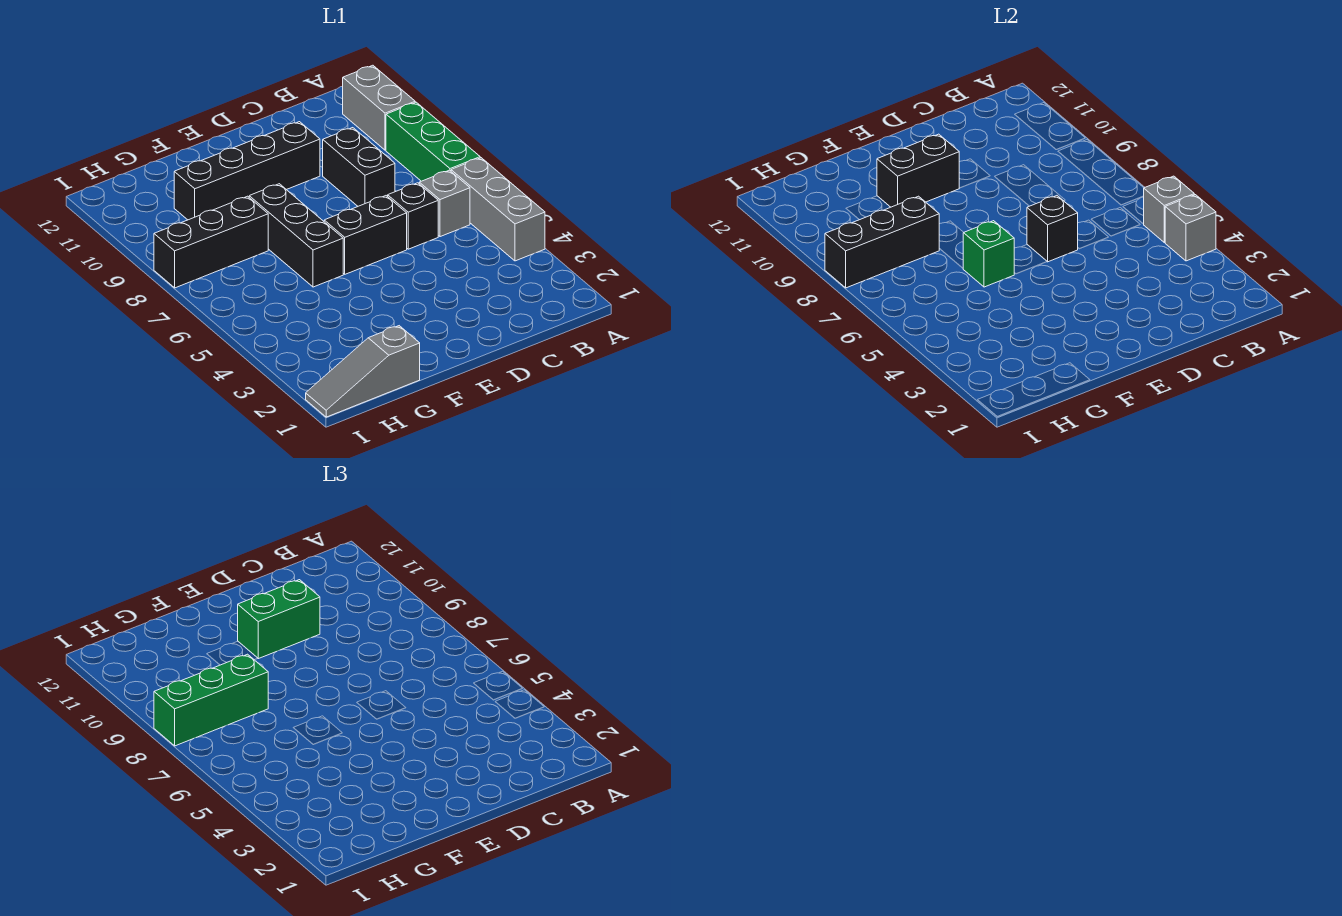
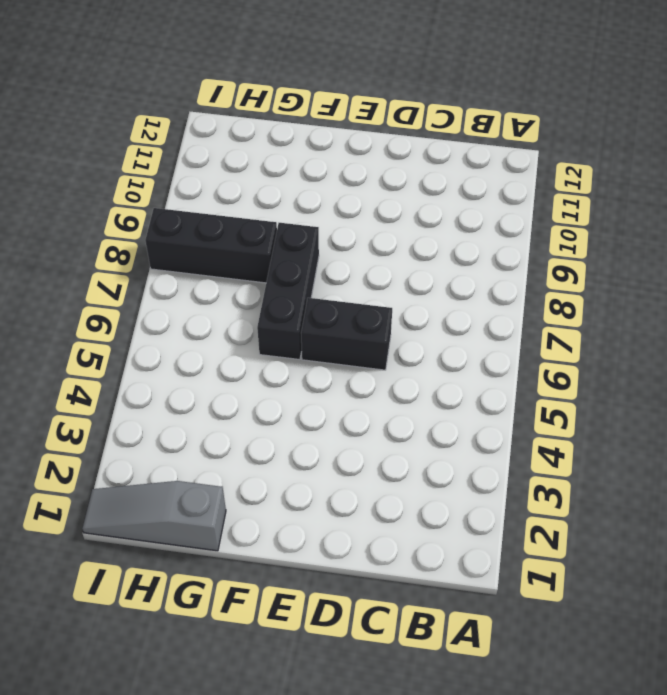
none -> grey brick A4:A6 level 1
none -> green brick A7:A9 level 1
none -> grey brick A10:A11 level 1

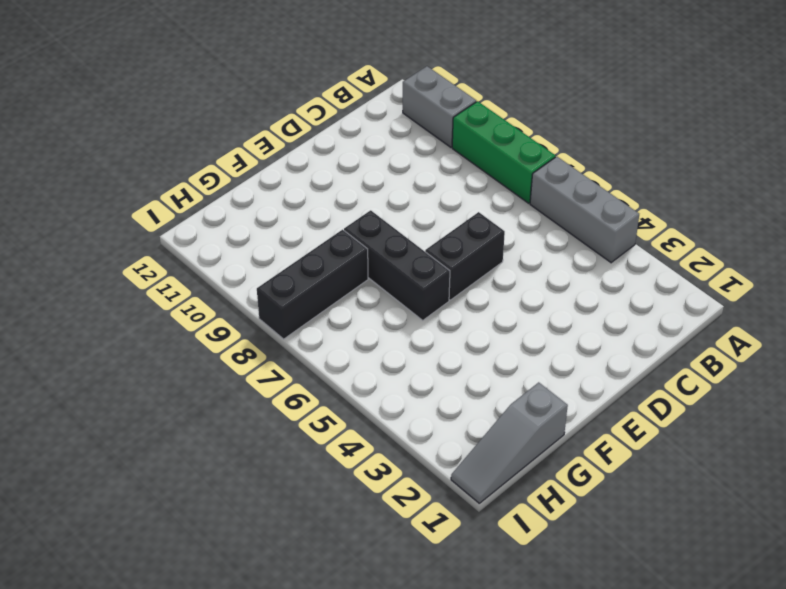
none -> grey brick B6 level 1
none -> black brick C6 level 1
none -> black brick C8:C9 level 1

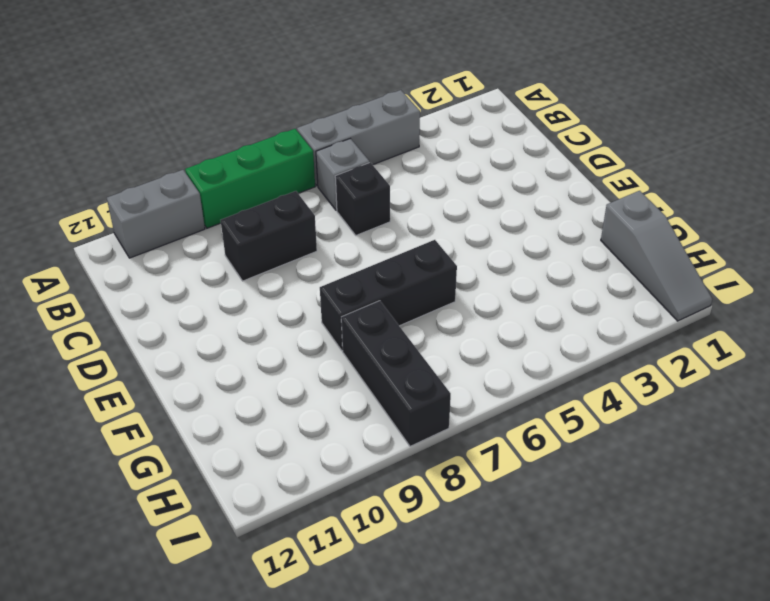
none -> black brick D6:E6 level 1
none -> black brick D10:G10 level 1
none -> grey brick A4 level 2

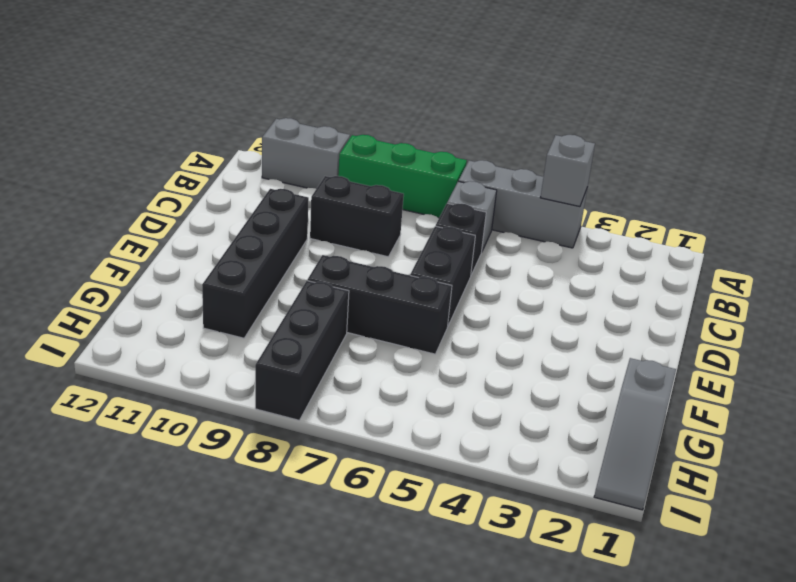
none -> grey brick A5 level 2
none -> black brick D6 level 2
none -> black brick E10:F10 level 2

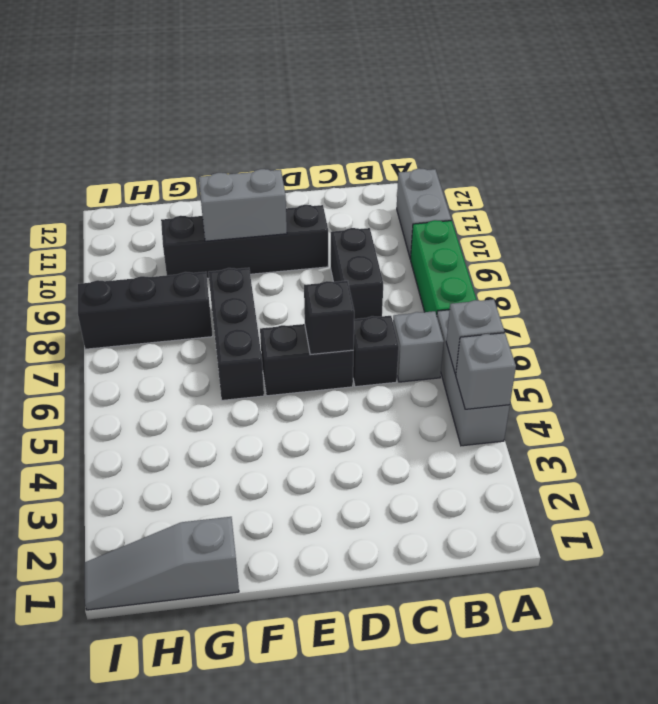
grey brick E10:F10 level 2 -> black brick E10:F10 level 2
none -> green brick F6 level 2
none -> black brick G8:I8 level 2
none -> green brick D10:E10 level 3

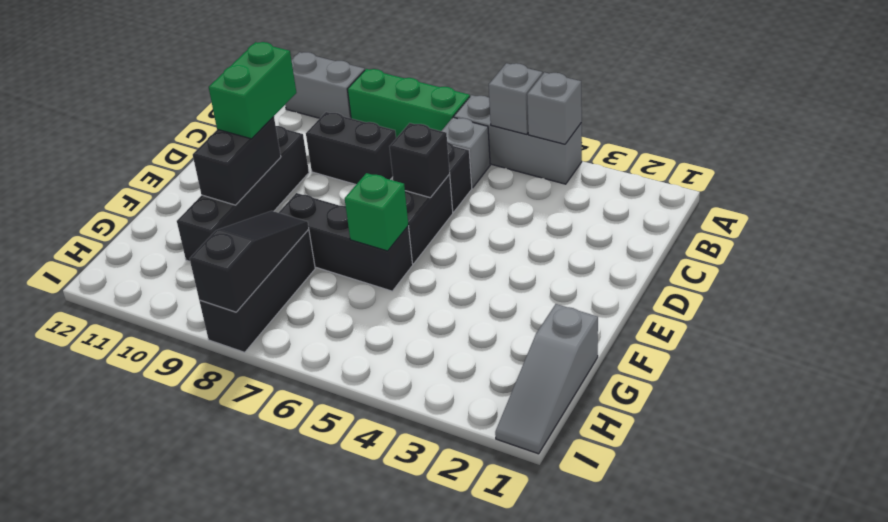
black slope G8:I8 level 2 top I -> black brick G8:I8 level 2
none -> green brick G8:I8 level 3

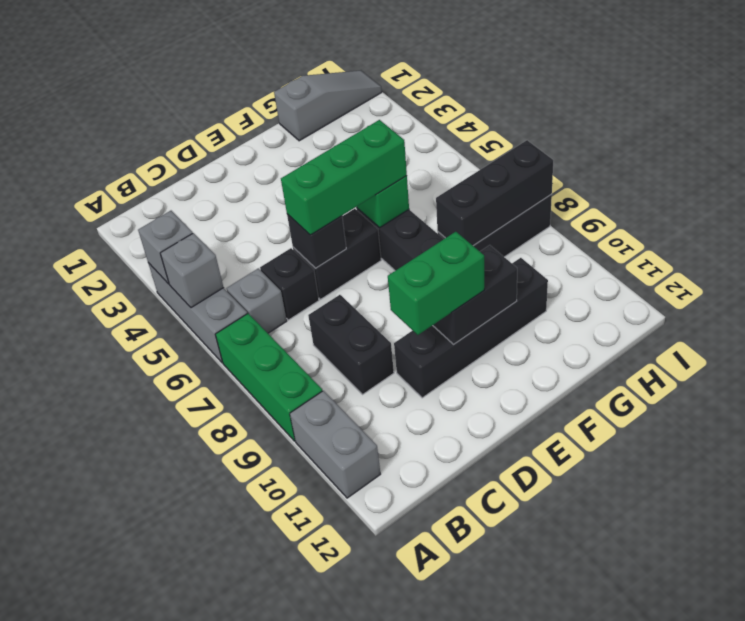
green brick D6:F6 level 3 -> green brick G8:I8 level 3

